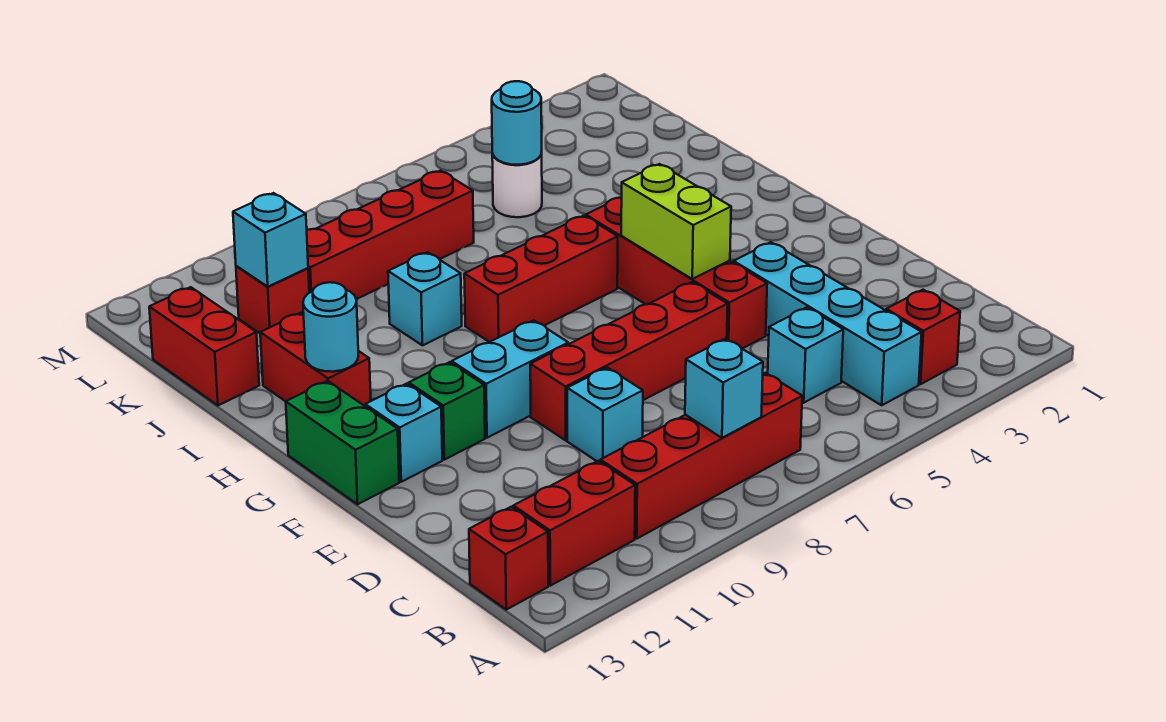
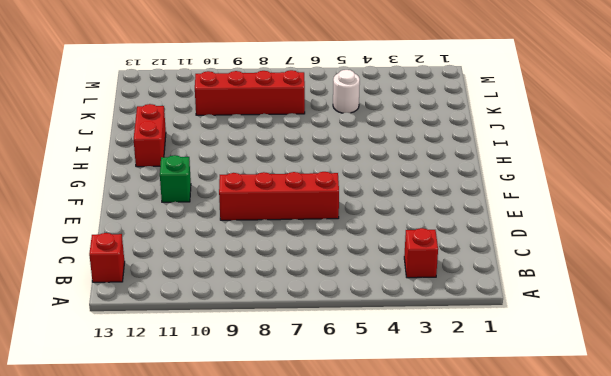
none -> cyan brick B4:E4 level 1
none -> red brick B7:B10 level 1
none -> red brick B11:B12 level 1

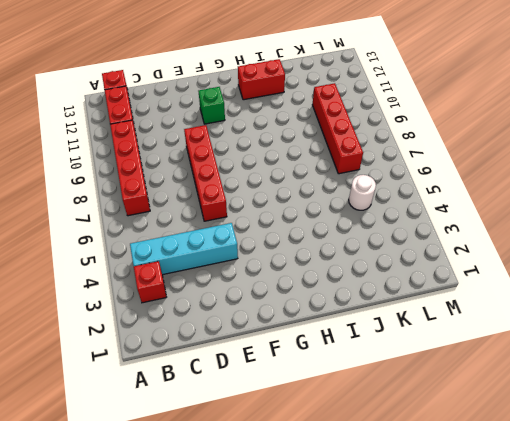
none -> cyan brick C5 level 1
none -> cyan brick D9 level 1
none -> red brick E5:H5 level 1

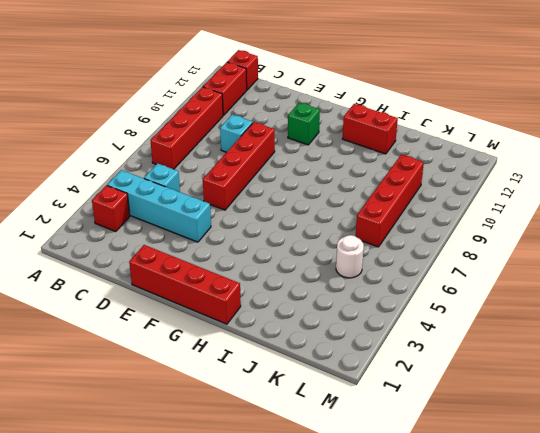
red brick E1:H1 level 1 -> red brick E5:H5 level 1
none -> cyan brick F9:F10 level 1
none -> cyan brick F12 level 1
none -> green brick F13:G13 level 1

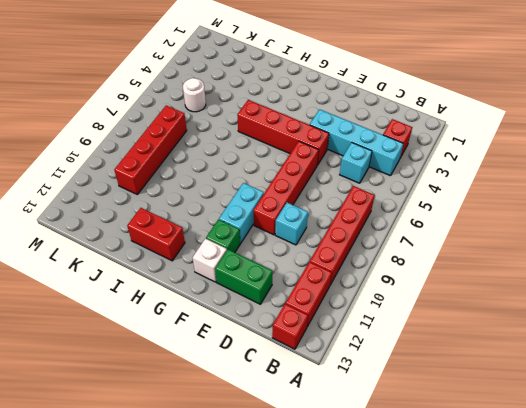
green brick D12:E12 level 1 -> green brick F13:G13 level 1
white brick F12 level 1 -> cyan brick F12 level 1
none -> red brick H6:H8 level 1
none -> cyan brick I9 level 1
none -> red brick J13:K13 level 1

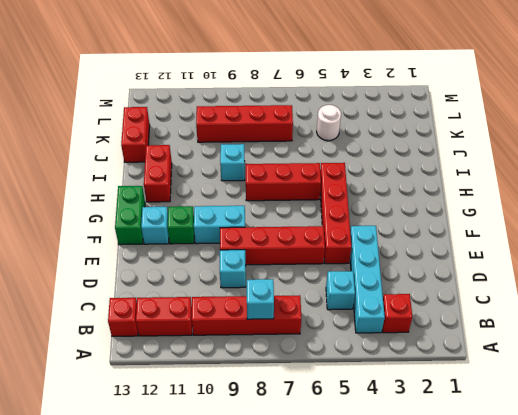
none -> red brick K11 level 1
none -> lime brick F5:G5 level 2
none -> cyan round brick H12 level 2

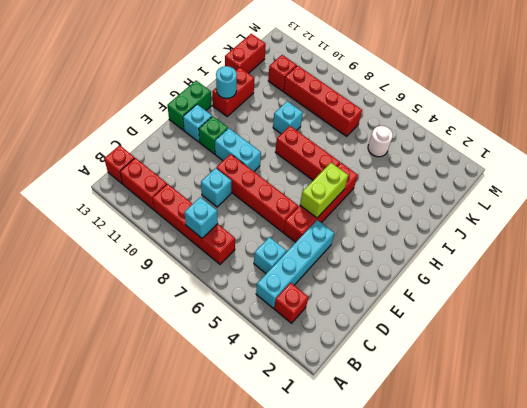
none -> cyan round brick K5 level 2
none -> cyan brick K11 level 2

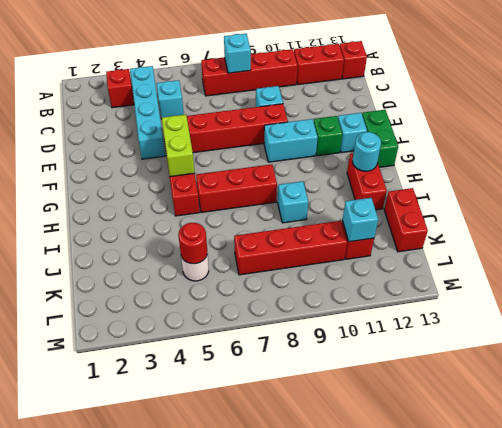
red round brick K5 level 2 -> cyan round brick K5 level 2

